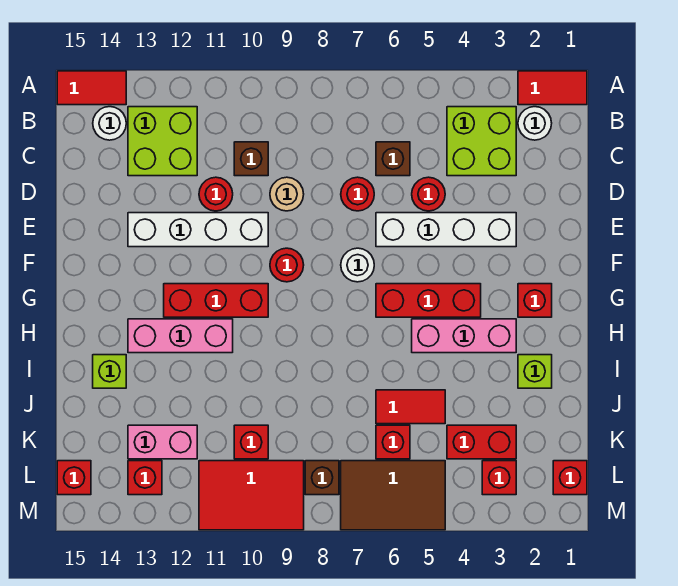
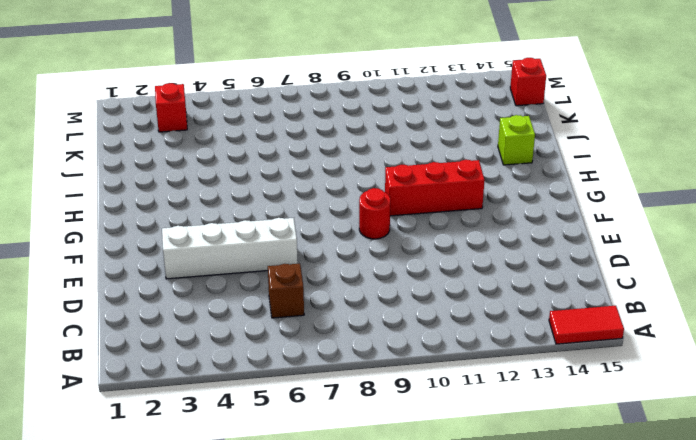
none -> red tile A1:A2 level 1
none -> white round brick B2 level 1
none -> lime brick B3:C4 level 1
none -> lime brick B12:C13 level 1

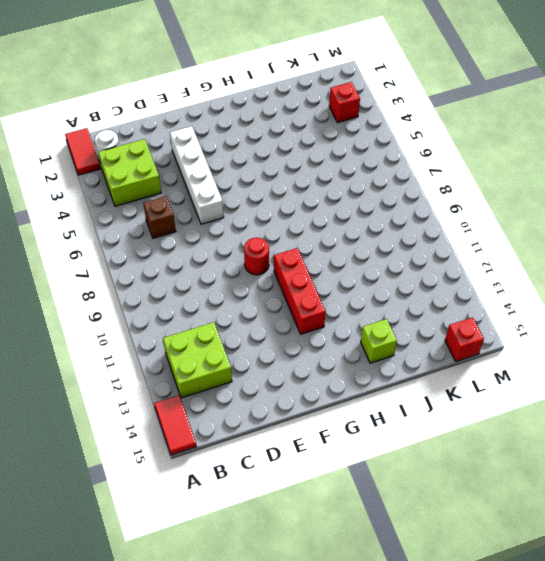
none -> white round brick B14 level 1
none -> brown brick C10 level 1
none -> red round brick D5 level 1
none -> red round brick D7 level 1

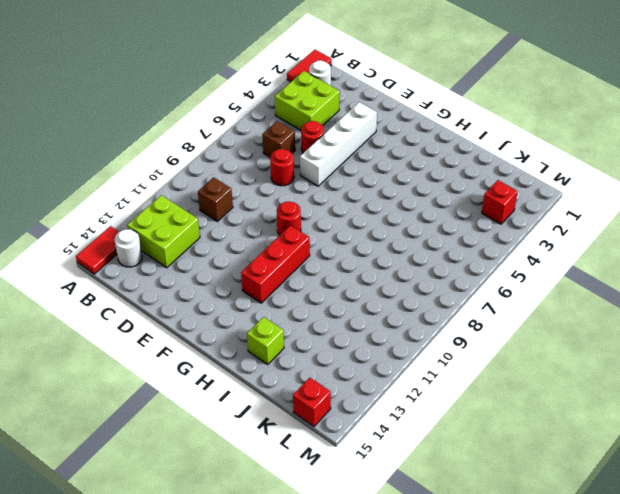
none -> tan round brick D9 level 1
none -> red round brick D11 level 1
none -> white brick E10:E13 level 1
none -> white round brick F7 level 1

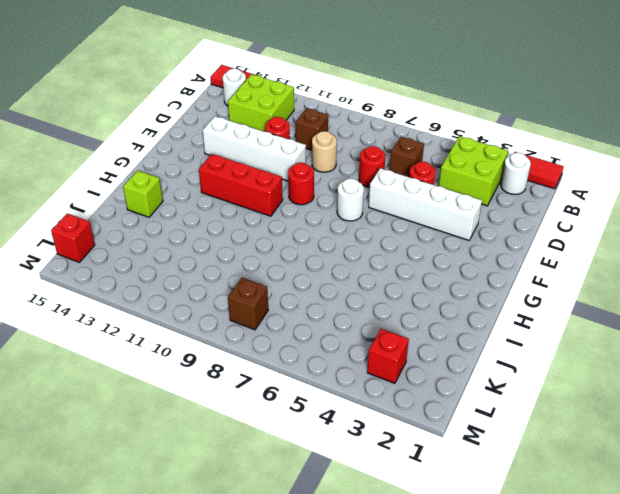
none -> red brick G2 level 1
none -> red brick G4:G6 level 1
none -> pink brick H3:H5 level 1
none -> pink brick H11:H13 level 1

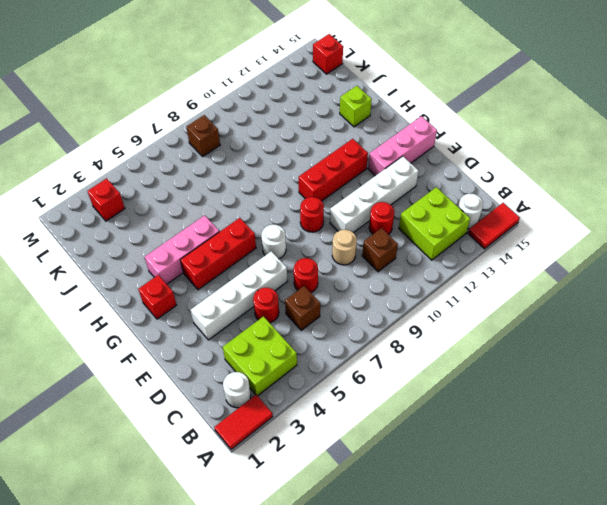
pink brick F13:F15 level 1 -> pink brick H11:H13 level 1
none -> lime brick I2 level 1
none -> red tile J5:J6 level 1
none -> red brick K3:K4 level 1
none -> red brick K6 level 1

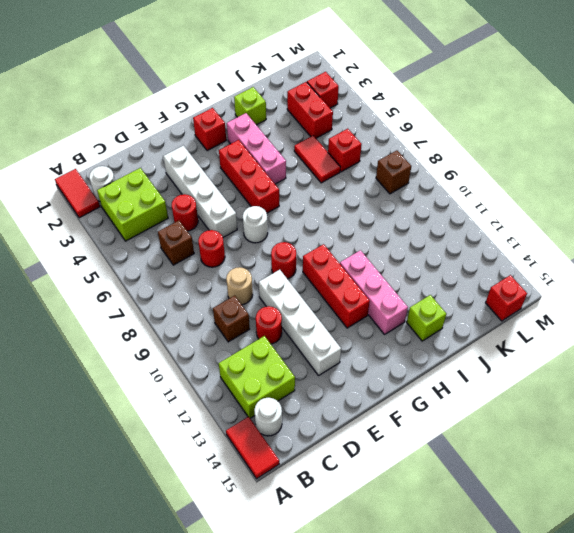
none -> red brick K10 level 1
none -> pink brick K12:K13 level 1
none -> red brick L1 level 1
none -> brown tile L5:M7 level 1

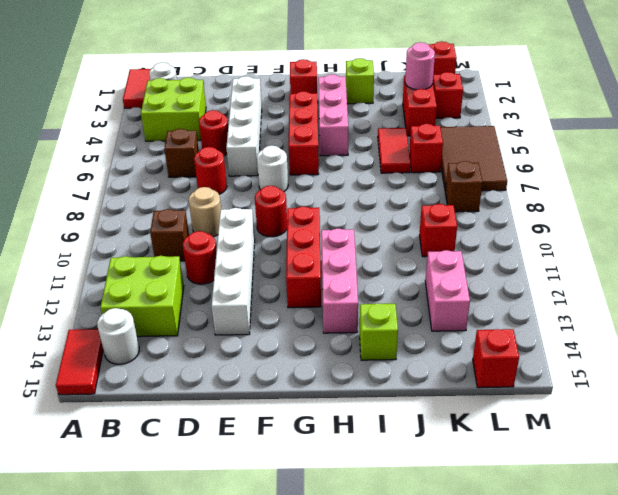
pink round brick K3 level 2 -> none
none -> red tile L9:M11 level 1
none -> red brick L13 level 1

